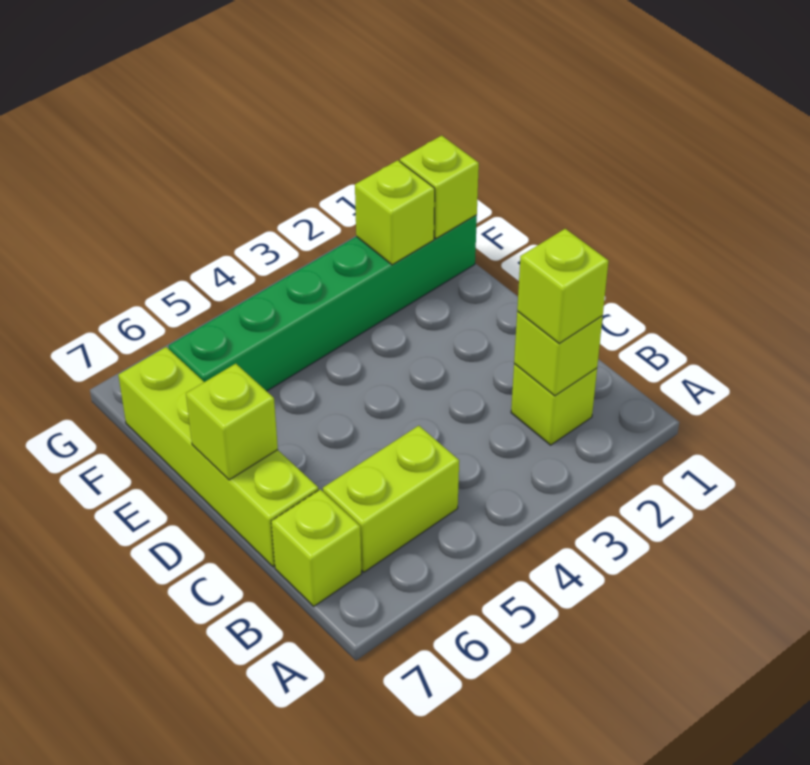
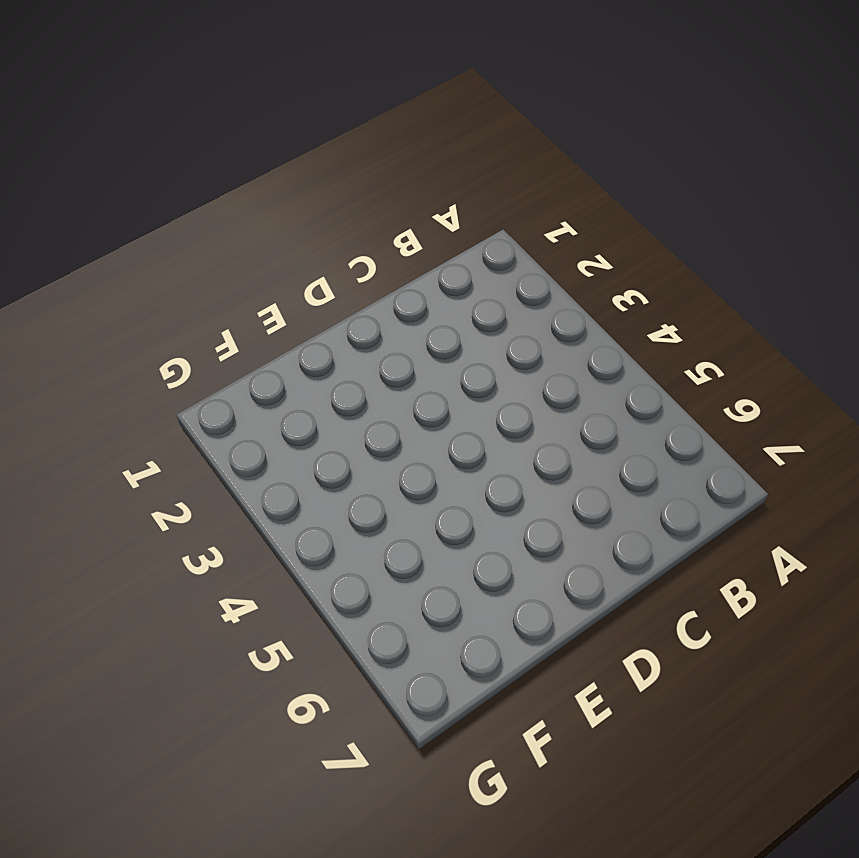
none -> lime brick B2 level 1
none -> lime brick B5:B6 level 1

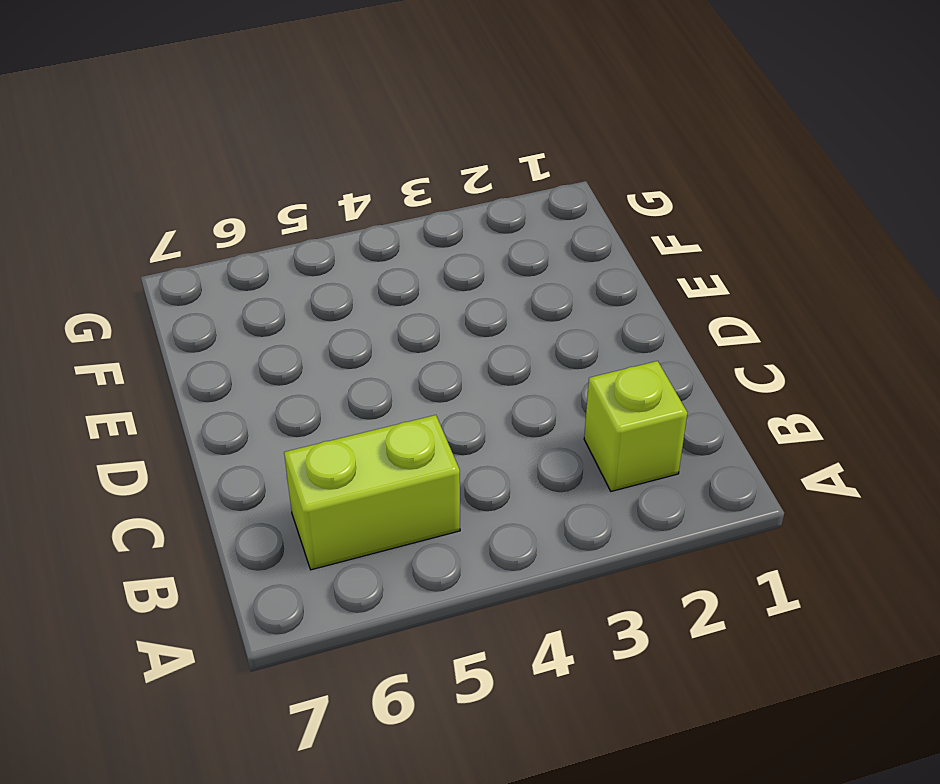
none -> lime brick B7 level 1
none -> lime brick C7:F7 level 1

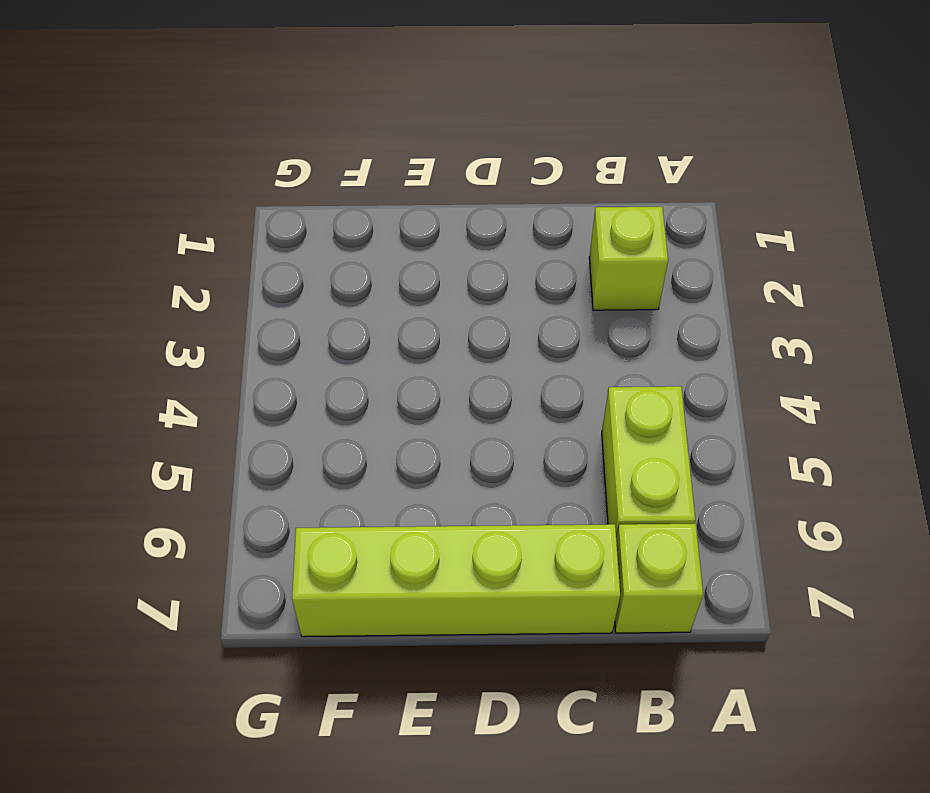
none -> green brick F1:F6 level 1
none -> lime brick B2 level 2

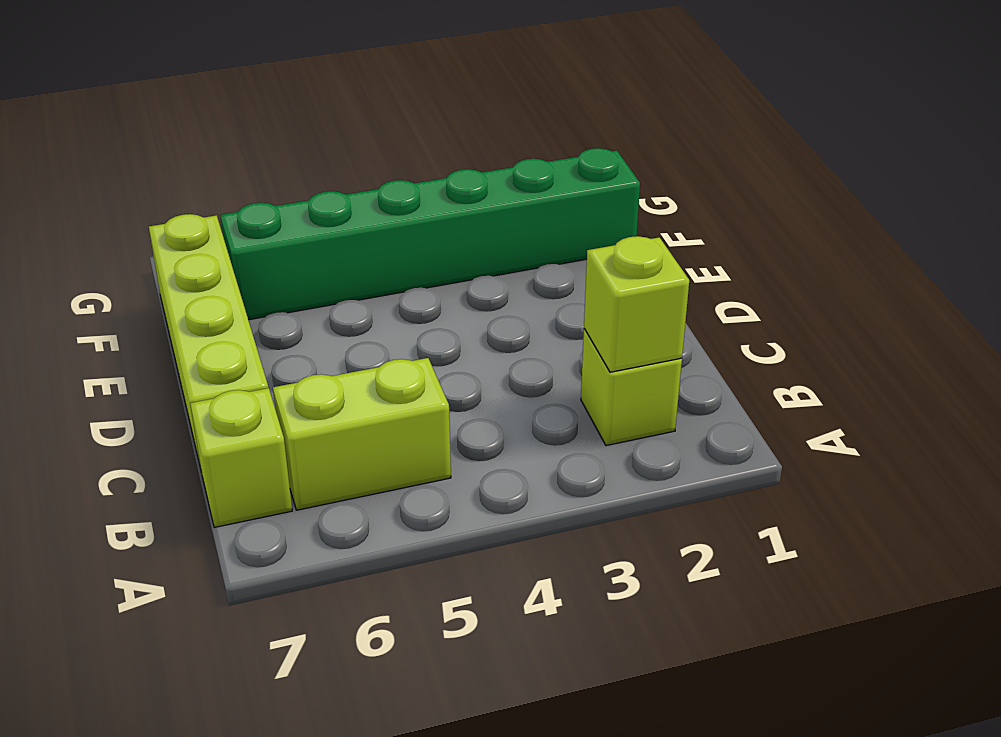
none -> lime brick D7 level 2
none -> lime brick F1 level 2

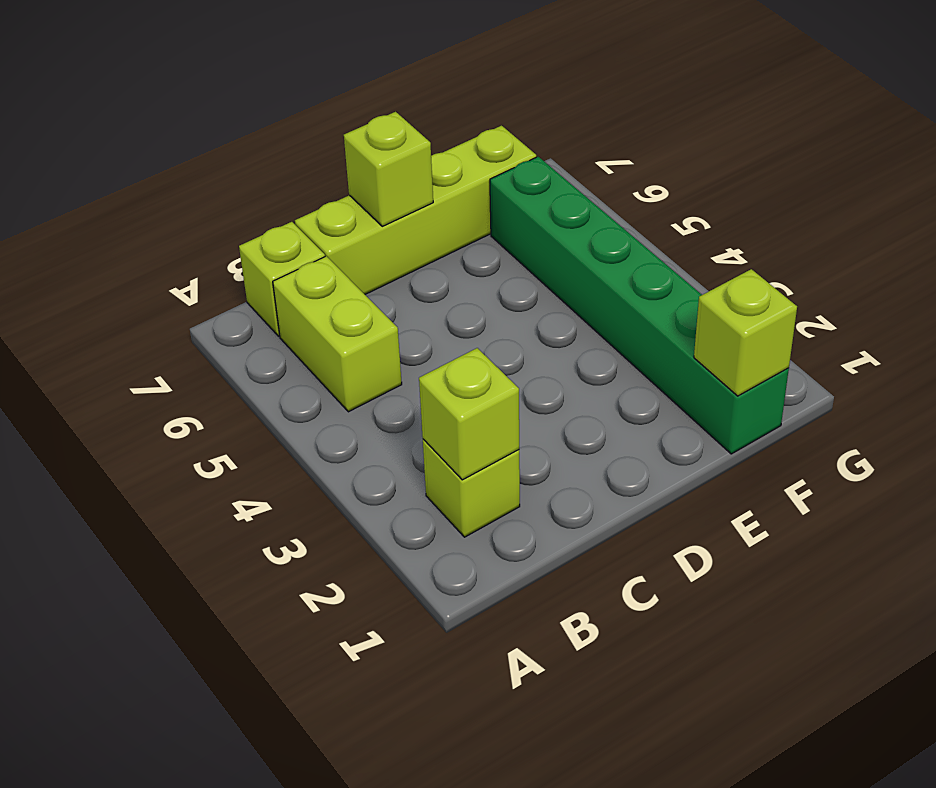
none -> lime brick F2 level 2
none -> lime brick B2 level 3

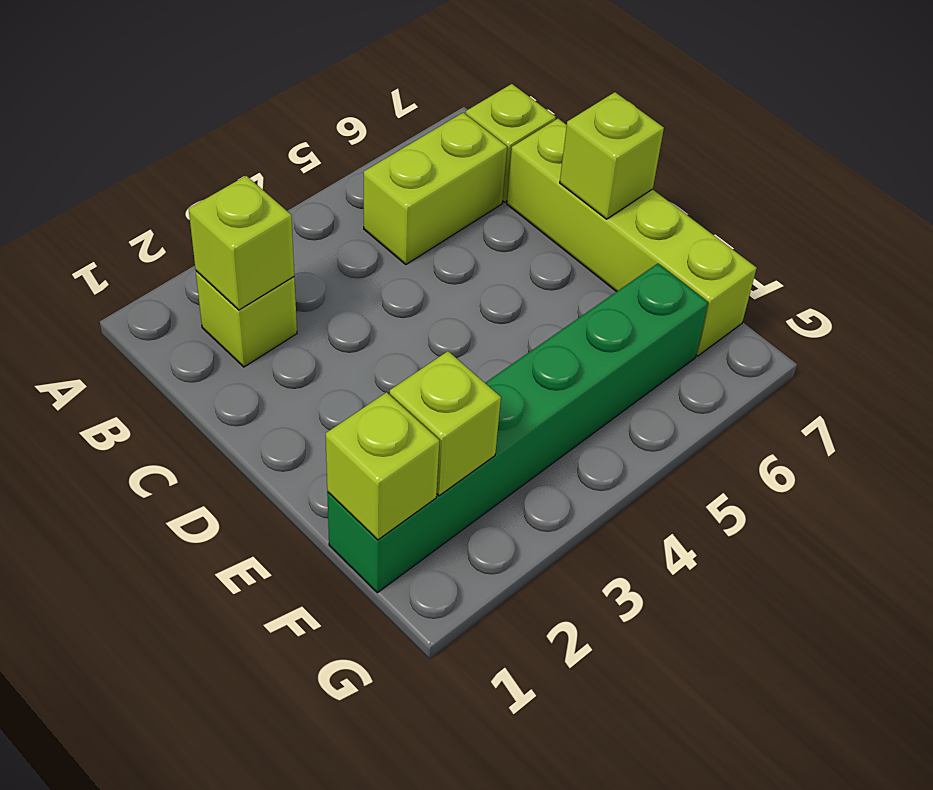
none -> lime brick B2 level 3

